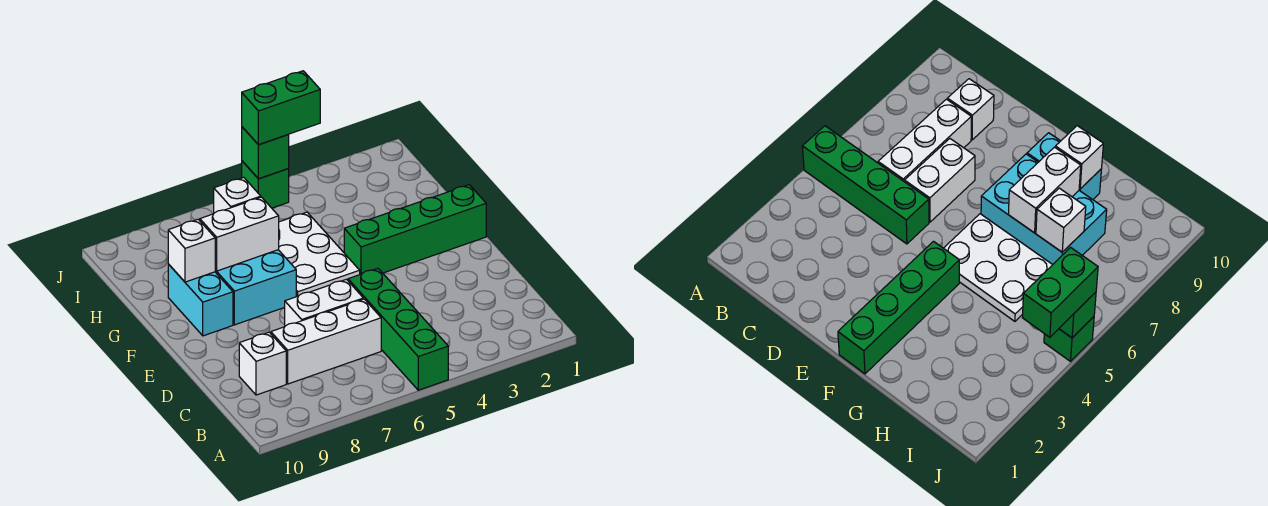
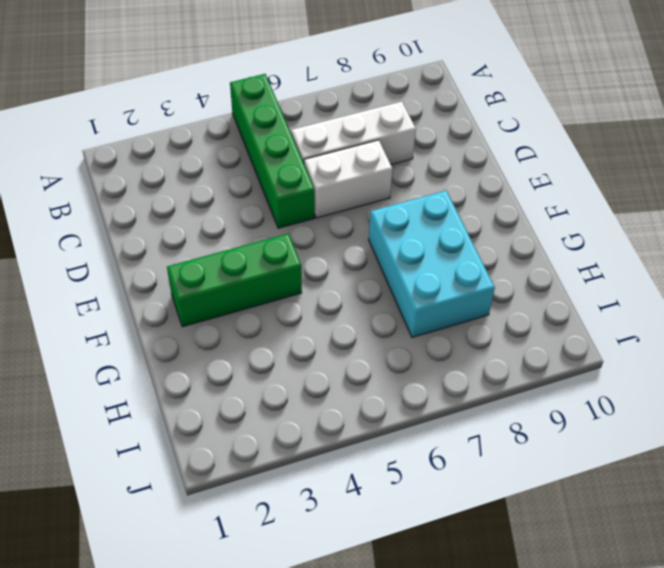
green brick F2:F4 level 1 -> green brick F1:F4 level 1
none -> white brick C9 level 1
none -> white plate F5:H6 level 1
none -> cyan brick F9:G9 level 1

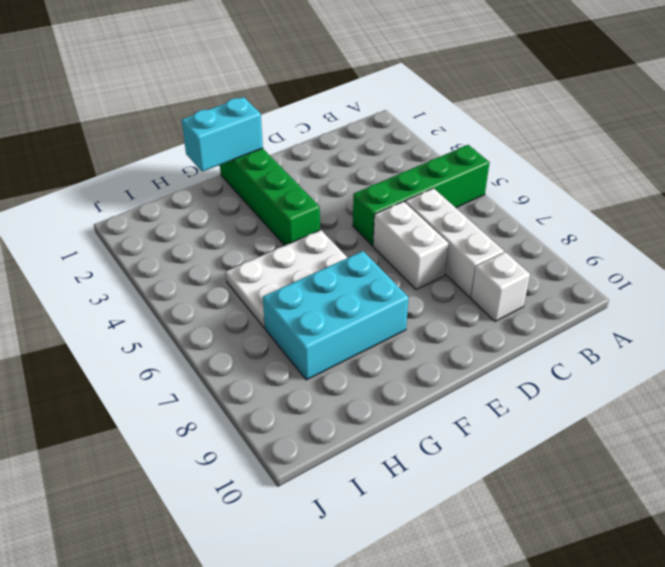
cyan brick F1:G1 level 2 -> cyan brick F9:G9 level 1
none -> green brick J5 level 1
none -> white brick G7:G8 level 2
none -> white brick G9 level 2

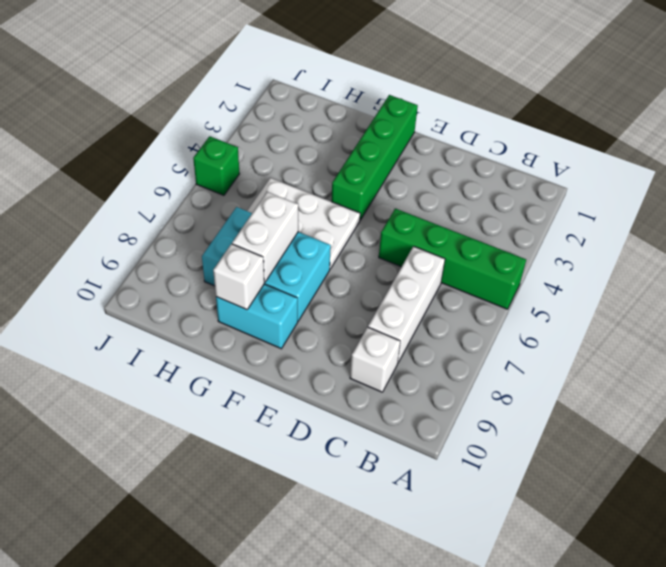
none -> white brick D6:D7 level 1
none -> white brick H7 level 2
none -> green brick J5 level 2

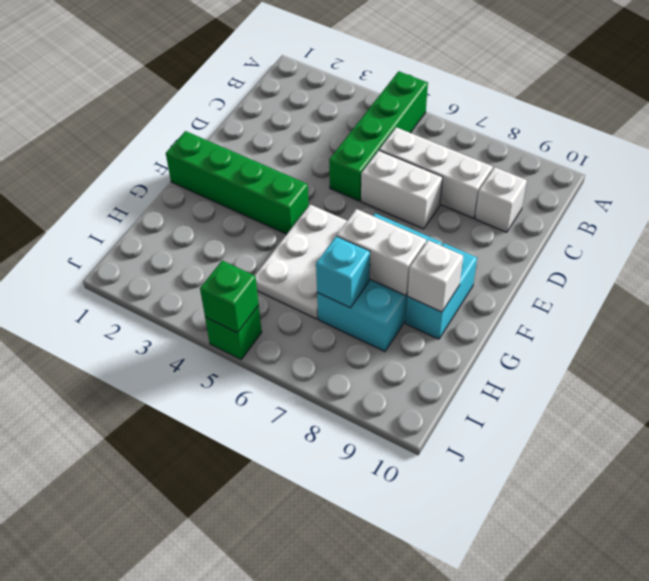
cyan brick H7 level 2 -> white brick H7 level 2
none -> green brick J4:J5 level 3

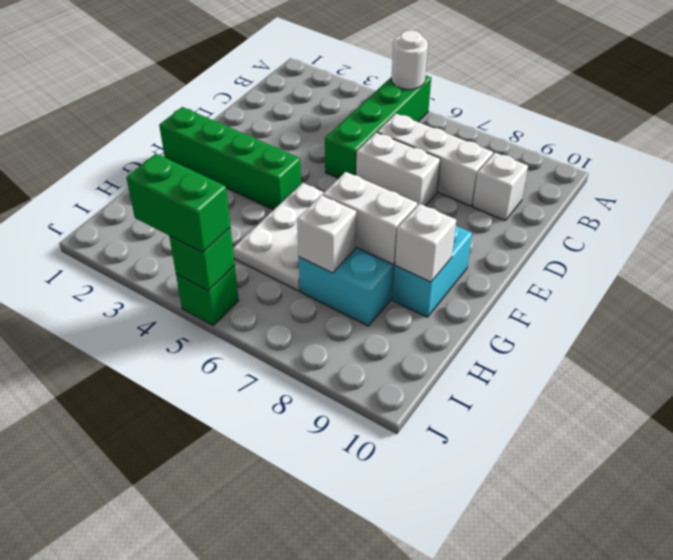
white round brick A5 level 2 -> none

